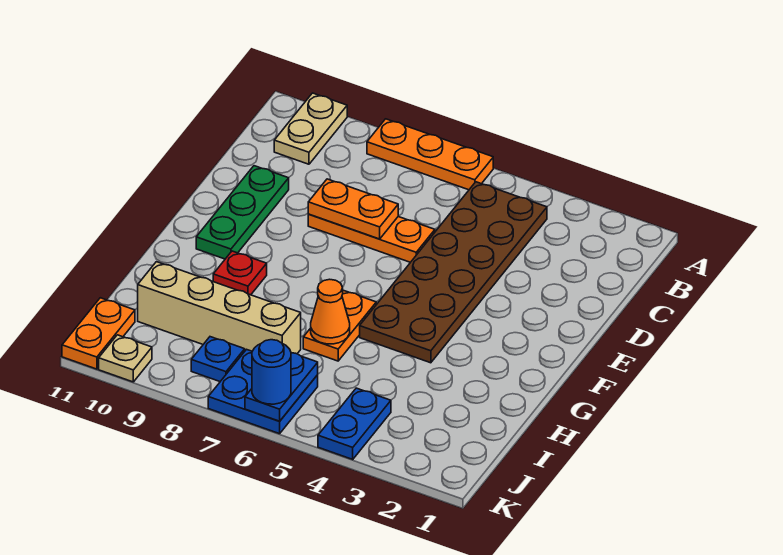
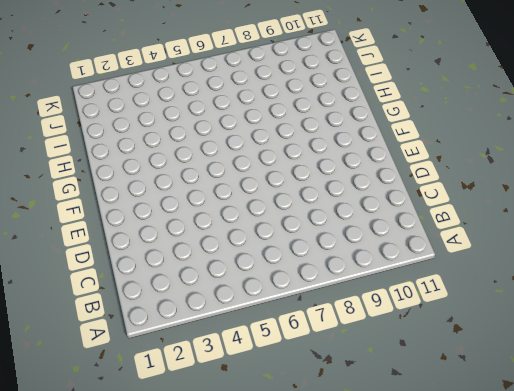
none -> orange plate A6:A8 level 1
none -> tan plate A10:B10 level 1
none -> brown plate B4:G5 level 1

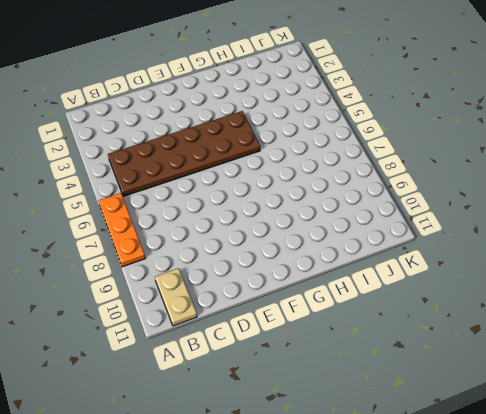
tan plate B10:B11 level 1 -> tan plate A10:B10 level 1
none -> orange plate D6:D8 level 1
none -> green plate D10:F10 level 1
none -> orange plate G6:H6 level 1

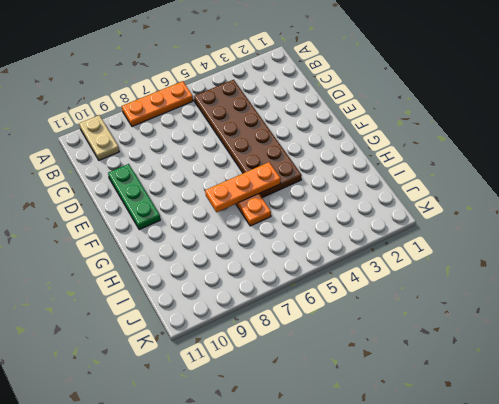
orange plate G5:G7 level 2 -> orange plate D6:D8 level 1
none -> red plate G9 level 1
none -> tan brick I7:I10 level 1
none -> blue plate J4:K4 level 1

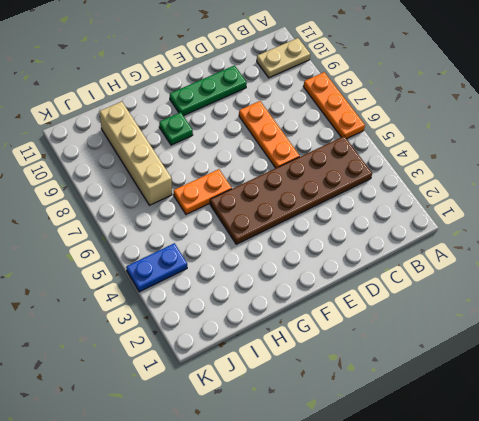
green plate G9 level 1 -> red plate G9 level 1
none -> blue plate J6:K7 level 1
none -> blue plate J8 level 1
none -> orange plate J11:K11 level 1

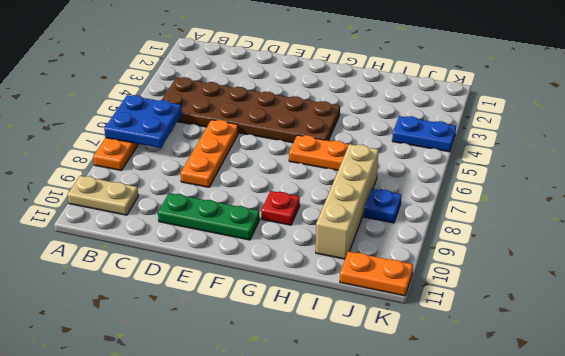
blue plate A6:B7 level 2 -> blue plate J6:K7 level 1
none -> tan plate K10 level 1
none -> orange plate D7:D8 level 2
none -> orange cone H6 level 2

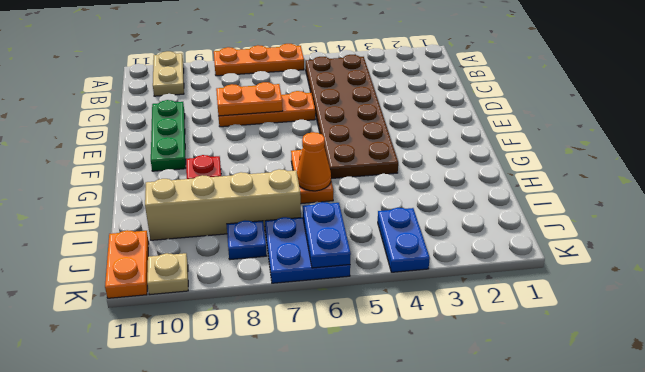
none -> blue round brick K6 level 3

